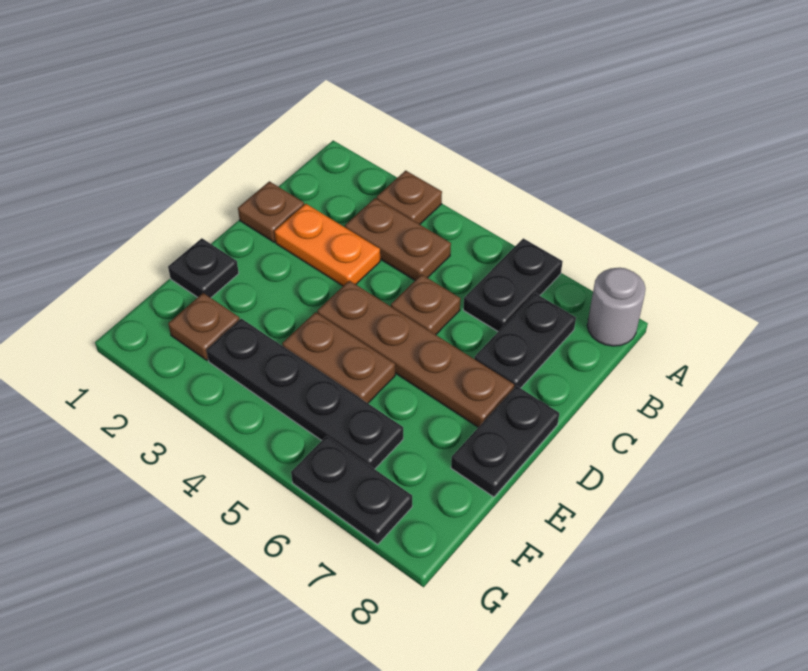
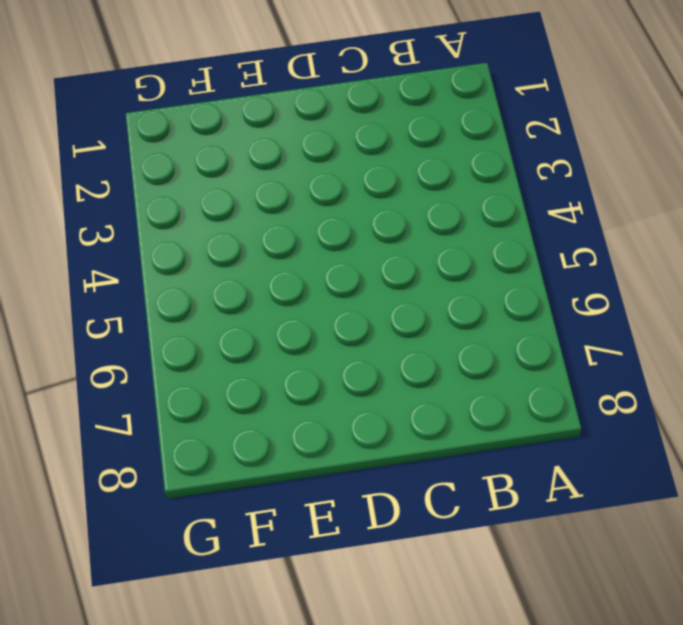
none -> brown plate A3 level 1
none -> black plate A6:B6 level 1
none -> grey round brick A8 level 1

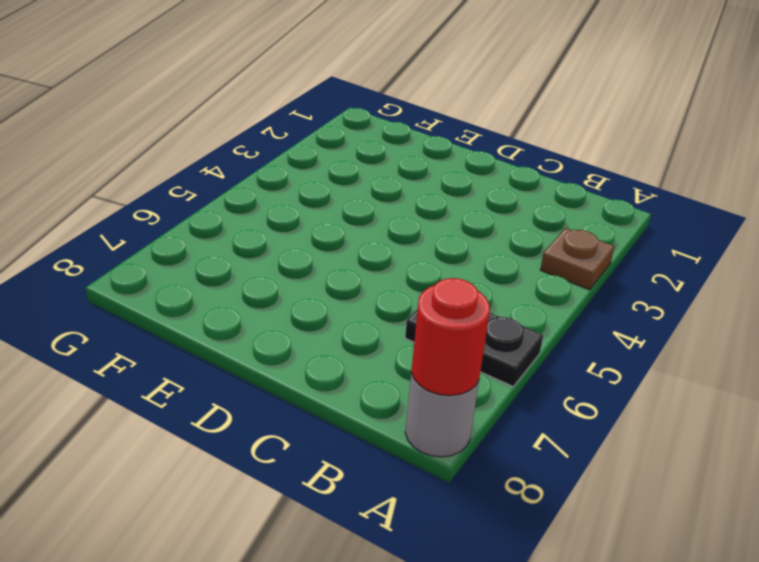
red round brick A8 level 2 -> none
none -> brown plate B3:B4 level 1
none -> black plate B7:C7 level 1
none -> brown plate C1 level 1

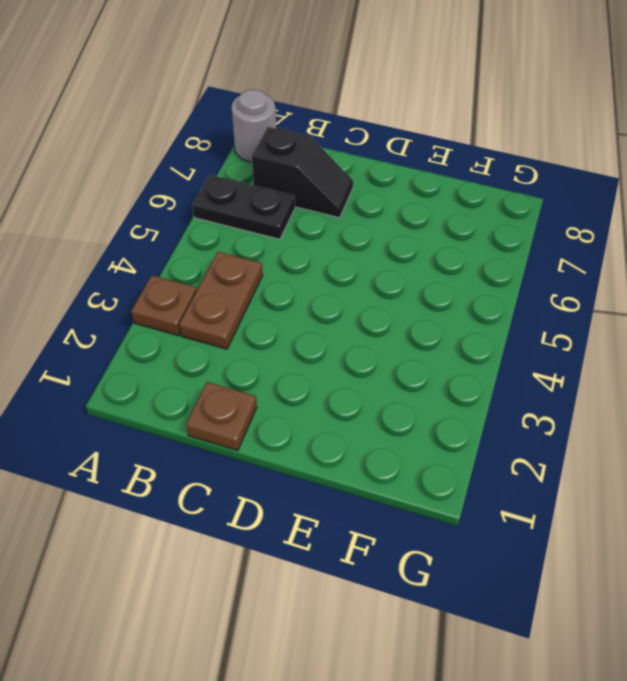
black slope B7:C7 level 1 top B -> black plate B7:C7 level 1
none -> orange plate C2:C3 level 1
none -> brown plate C5 level 1
none -> brown plate D4:D7 level 1

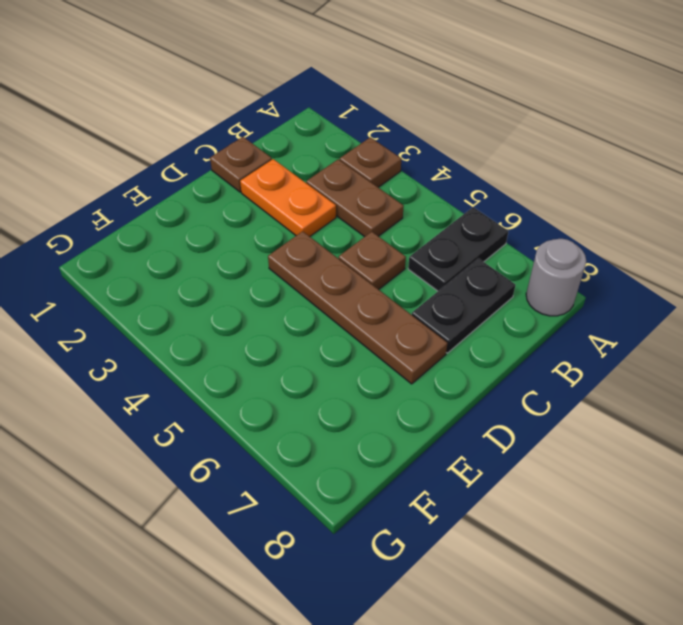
none -> black plate D8:E8 level 1
none -> black plate E1 level 1
none -> brown plate E4:E5 level 1

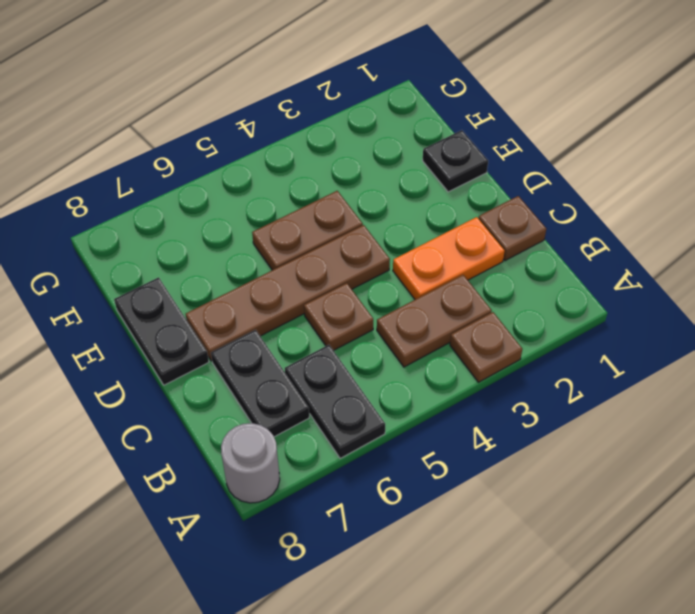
none -> brown plate F2 level 1
none -> black plate F3:F6 level 1
none -> black plate G6:G7 level 1

